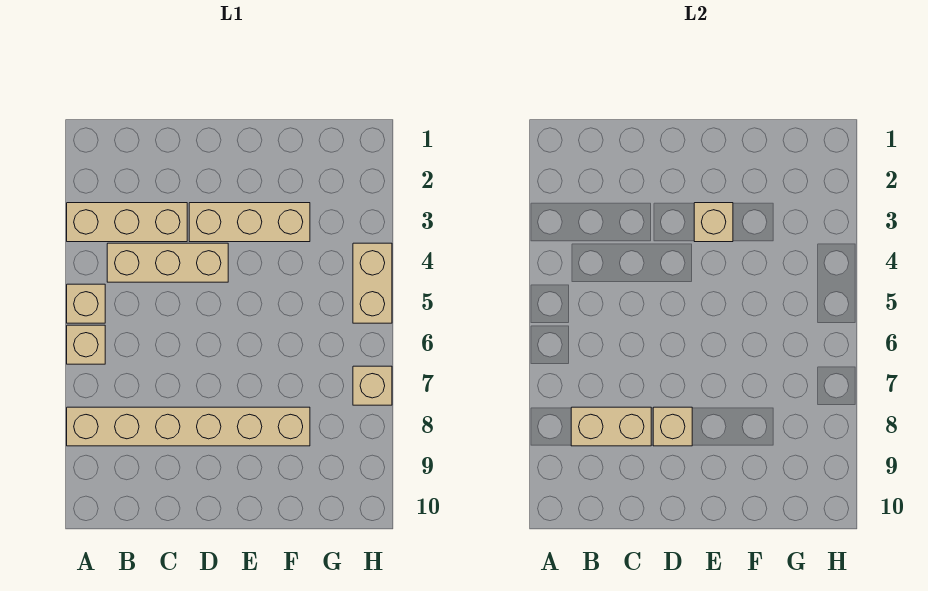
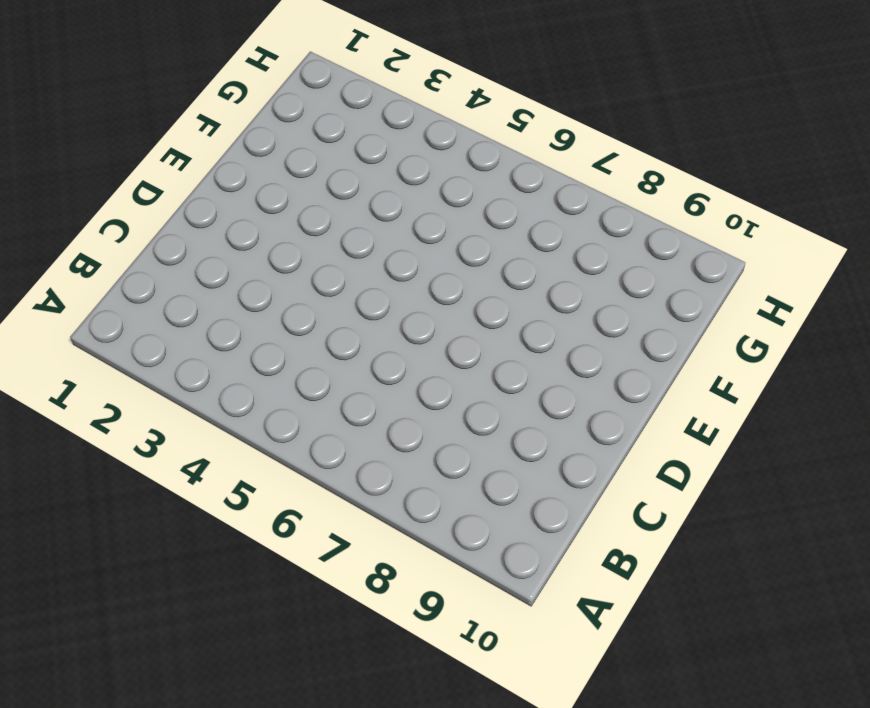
none -> tan brick A3:C3 level 1
none -> tan brick A5 level 1

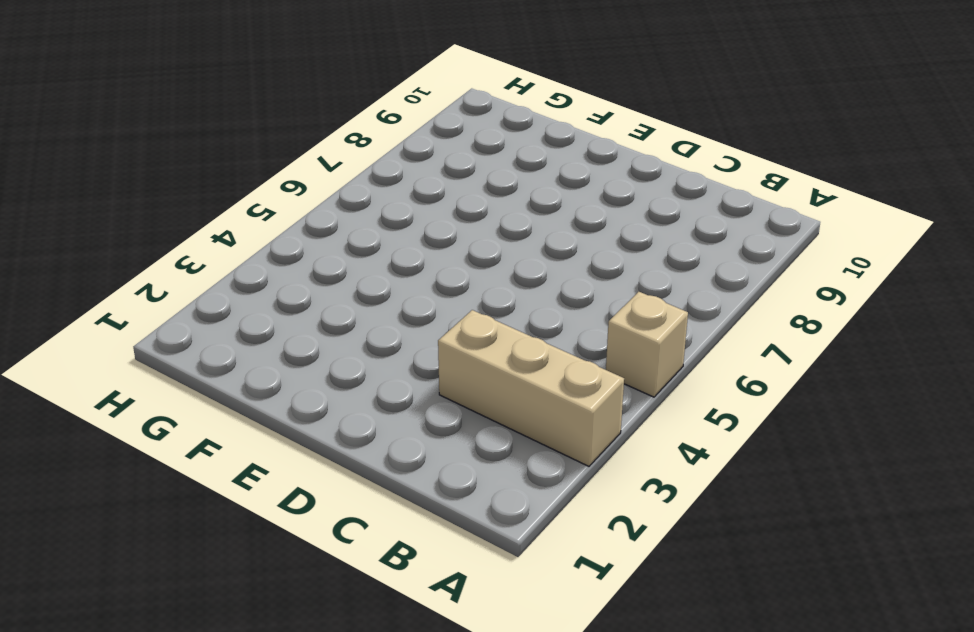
none -> tan brick A6 level 1
none -> tan brick A8:F8 level 1

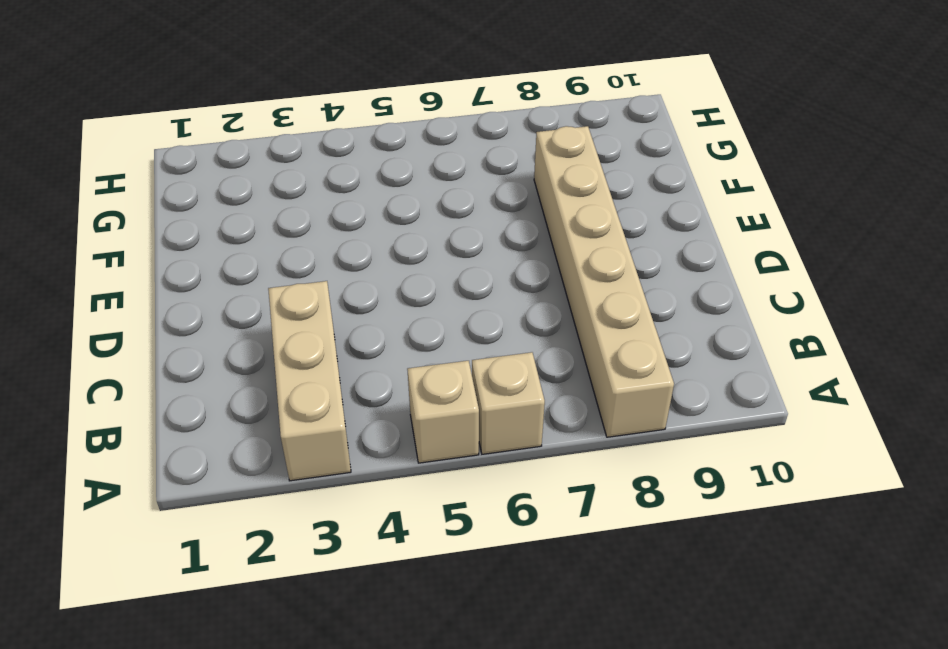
none -> tan brick B4:D4 level 1
none -> tan brick D3:F3 level 1

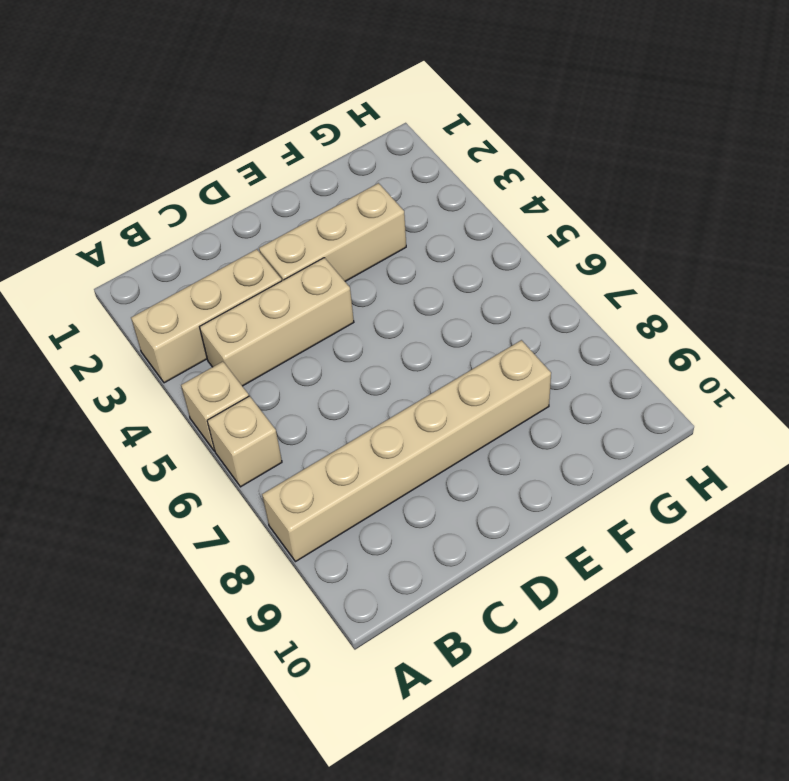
none -> tan brick H4:H5 level 1
none -> tan brick H7 level 1

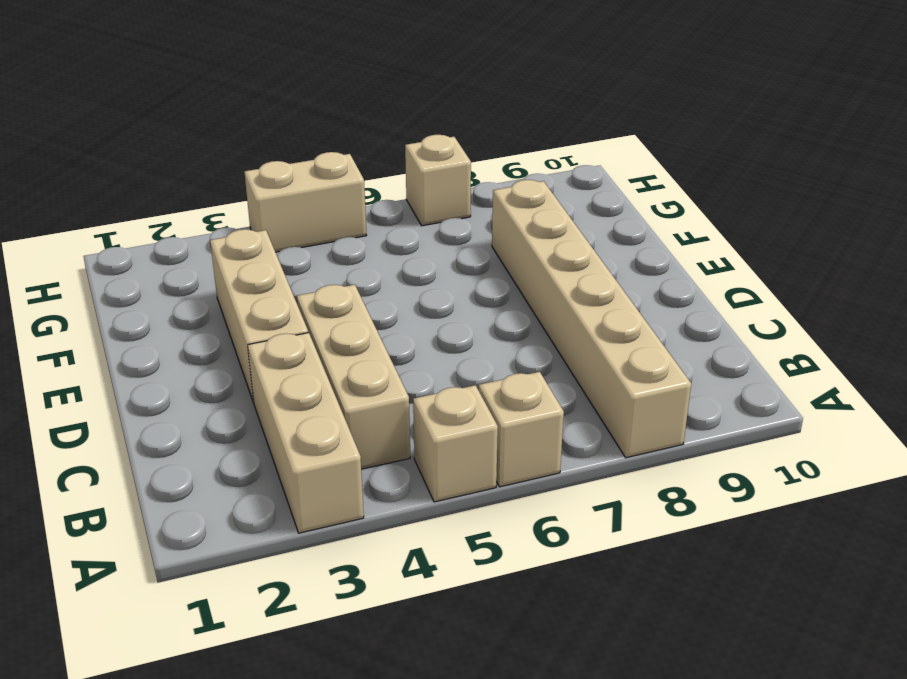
none -> tan brick B8:C8 level 2
none -> tan brick D8 level 2

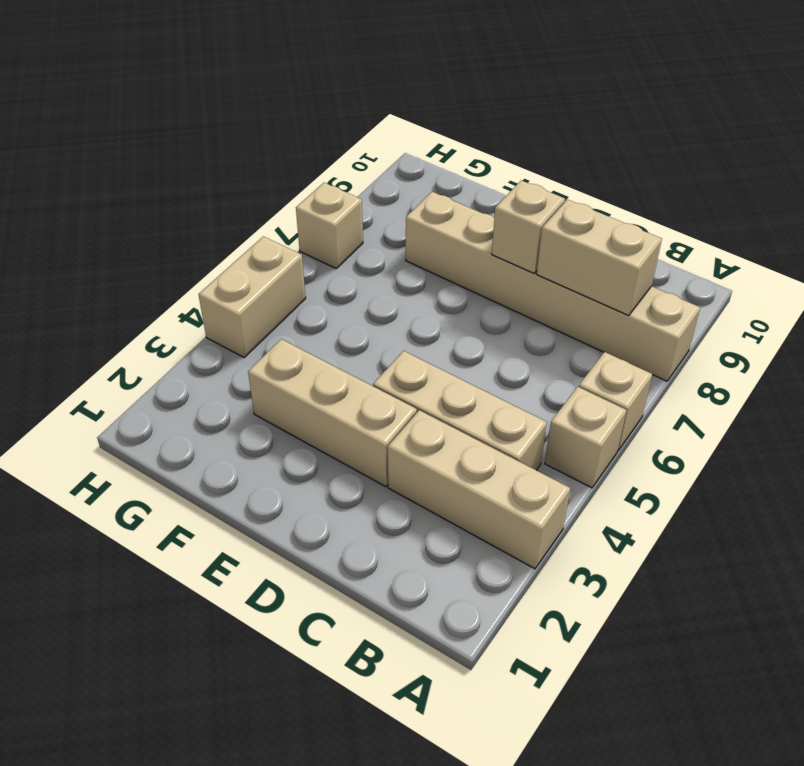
none -> tan brick E3 level 2

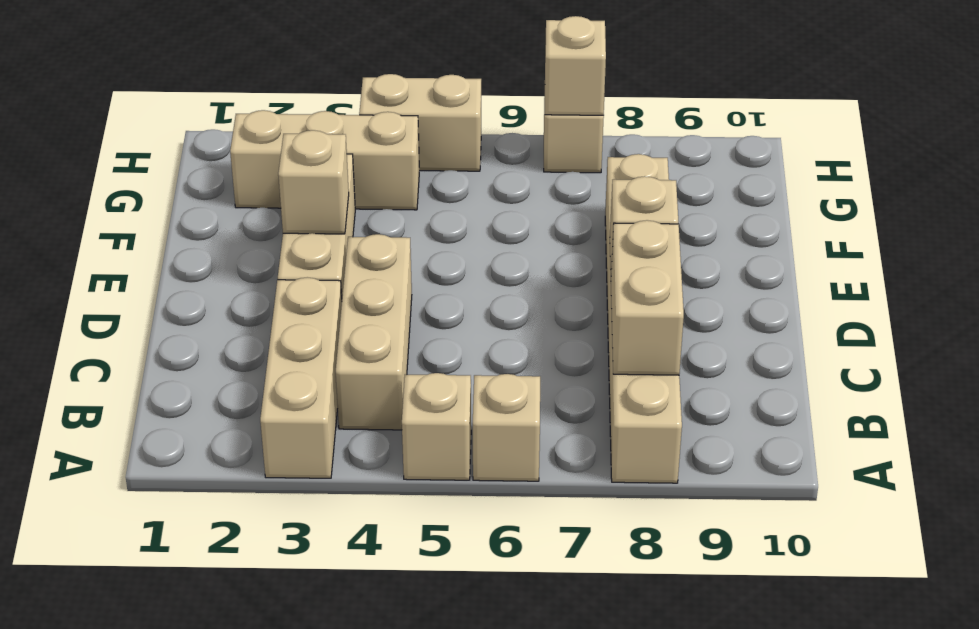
tan brick G2:G4 level 1 -> none
tan brick H7 level 2 -> none

